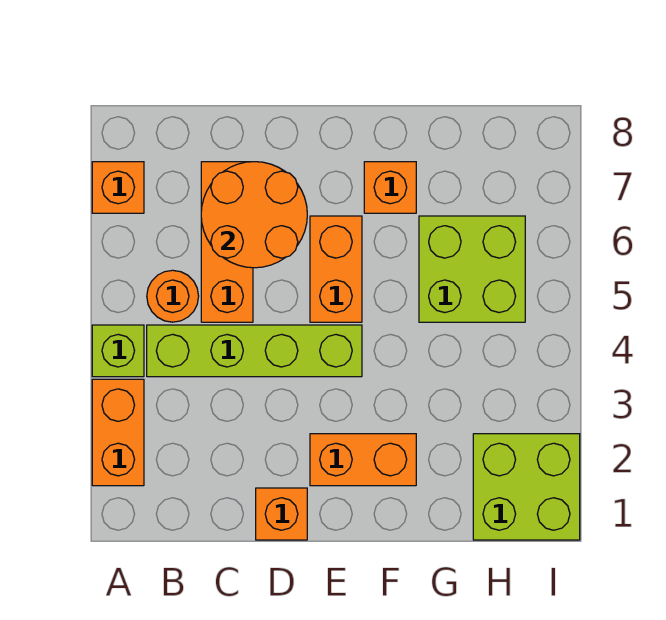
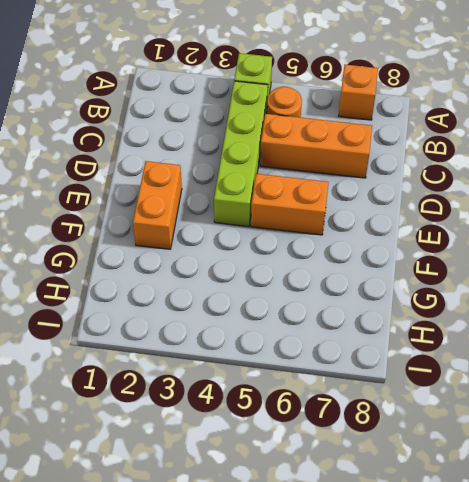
none -> orange brick A2:A3 level 1
none -> orange brick D1 level 1
none -> orange brick F7 level 1

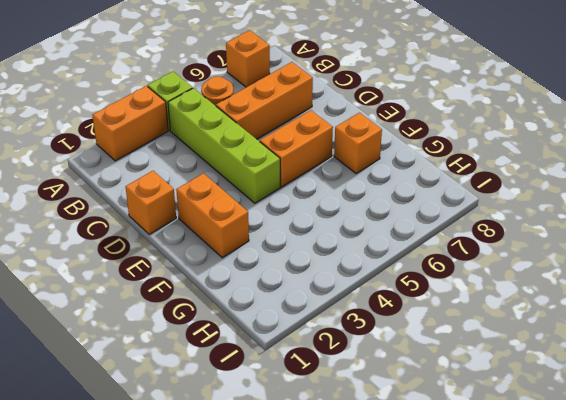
none -> lime brick G5:H6 level 1
none -> lime brick H1:I2 level 1
none -> orange round brick C6:D7 level 2

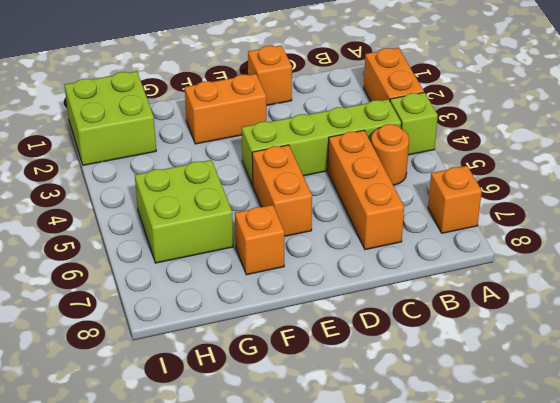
none -> orange round brick C6:D7 level 2

